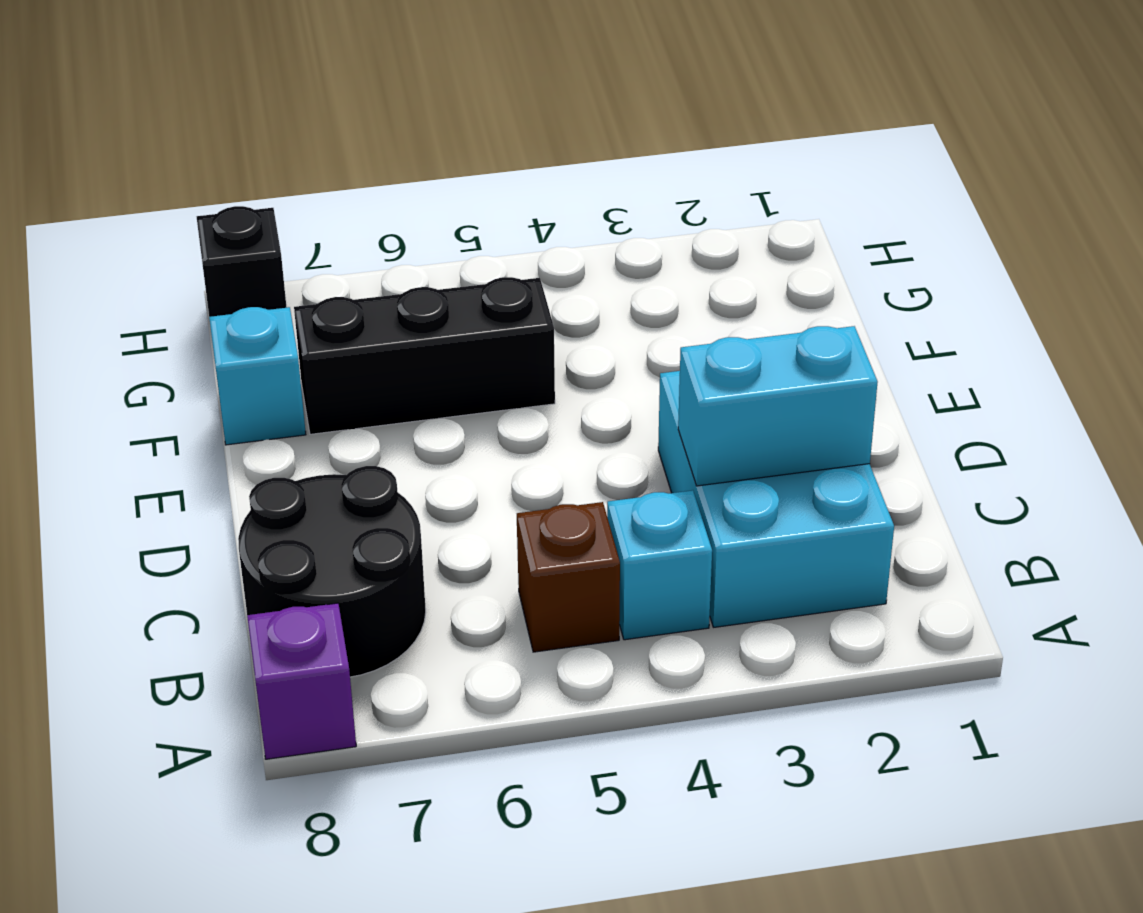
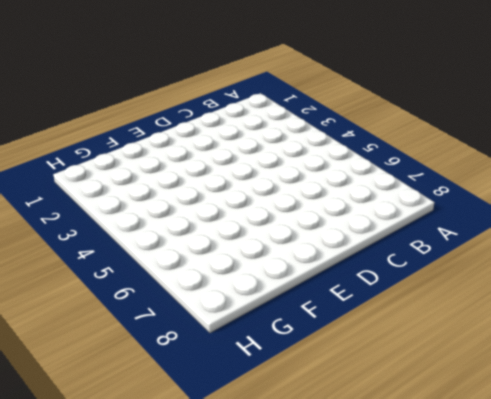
none -> purple brick A8 level 1
none -> cyan brick B2:D3 level 1

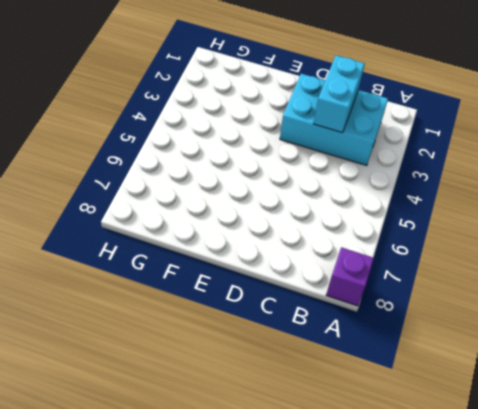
none -> cyan brick B4 level 1
none -> brown brick B5 level 1

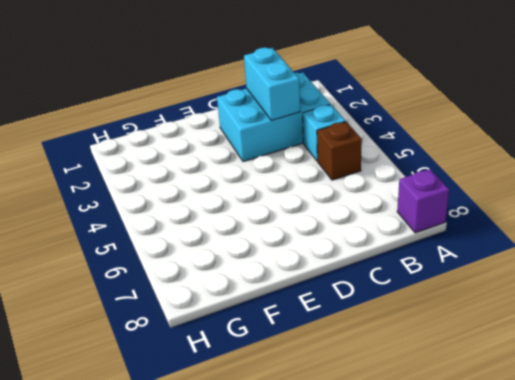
none -> black round brick B7:C8 level 1
none -> black brick F5:F7 level 1

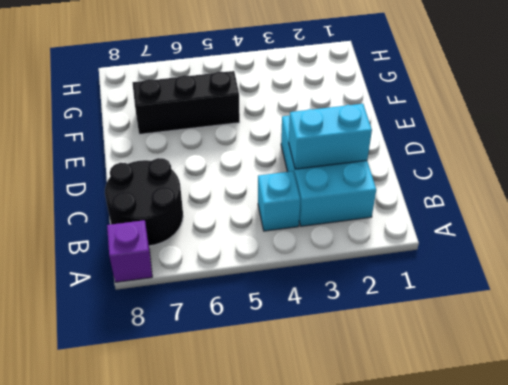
none -> brown brick B5 level 1
none -> cyan brick F8 level 1

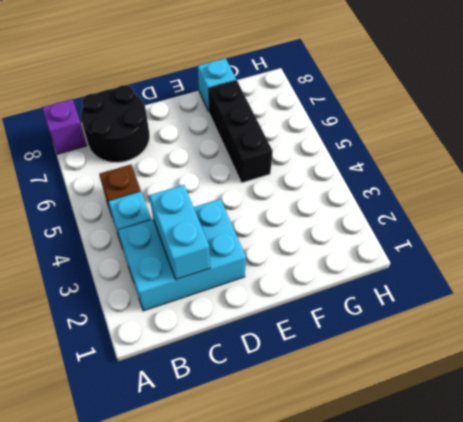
none -> black brick H8 level 1

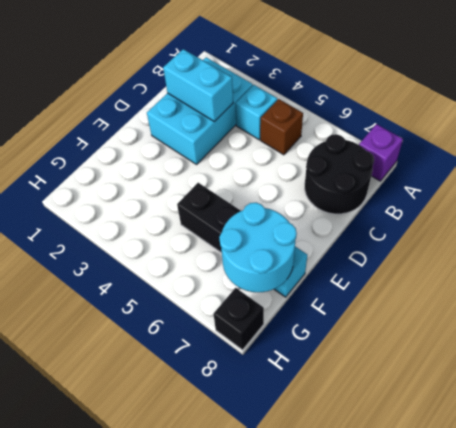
cyan round brick F7:G8 level 2 -> none

